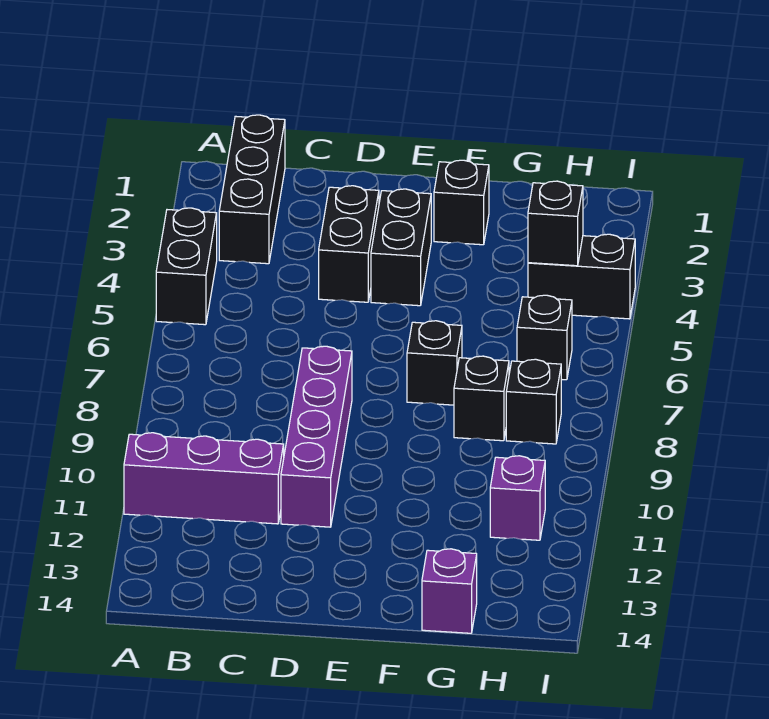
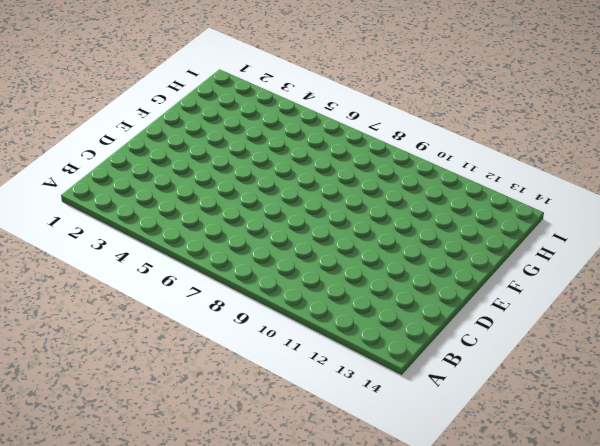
none -> black brick A4:A5 level 1
none -> purple brick A11:C11 level 1
none -> black brick B1:B3 level 1

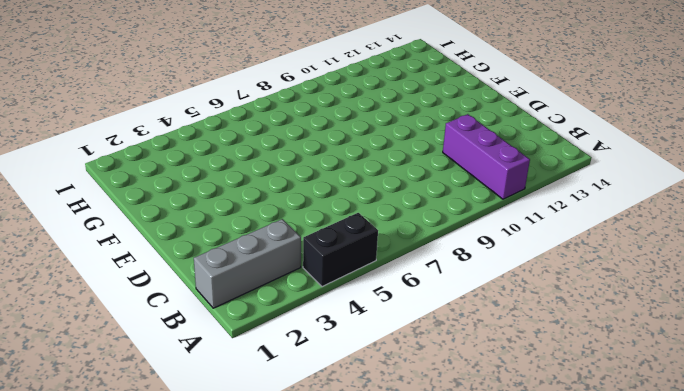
grey brick B1:B3 level 1 -> black brick B1:B3 level 1
none -> black brick D3:D4 level 1
none -> purple brick D8:D11 level 1
none -> black brick E3:E4 level 1

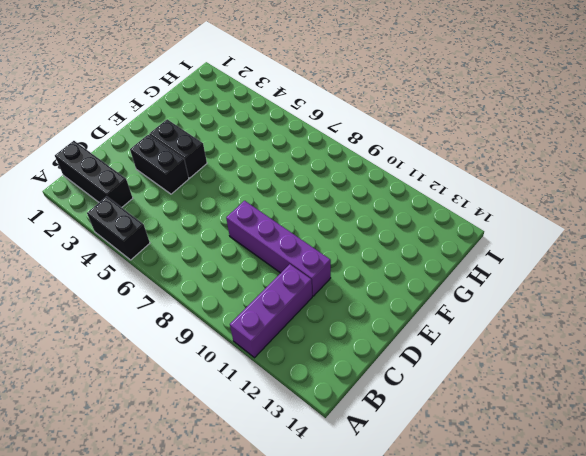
none -> black brick F2 level 1
none -> black brick F7 level 1
none -> black brick G8 level 1

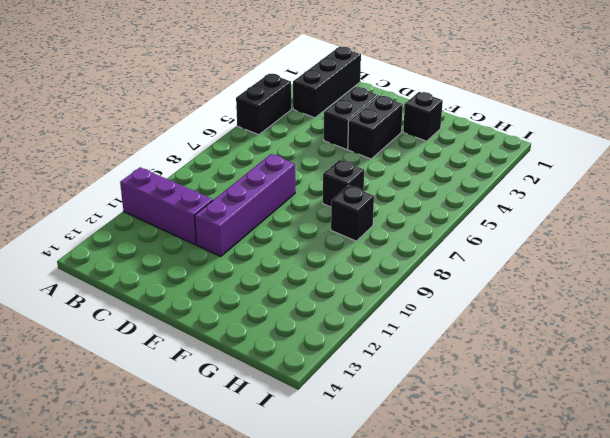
none -> purple brick G14 level 1
none -> black brick H4:I4 level 1
none -> black brick H6 level 1

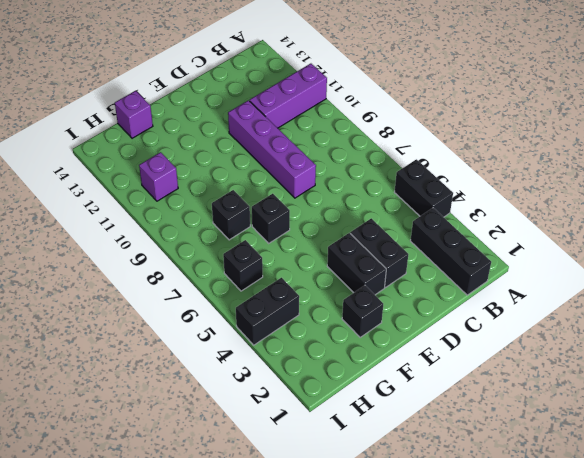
none -> black brick H8 level 1
none -> black brick H4 level 2

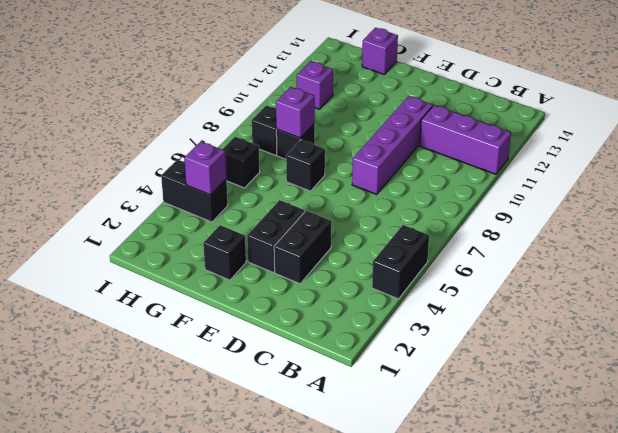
purple brick G8 level 2 -> none
purple brick H4 level 2 -> black brick H4 level 2
none -> black brick B1:B3 level 1

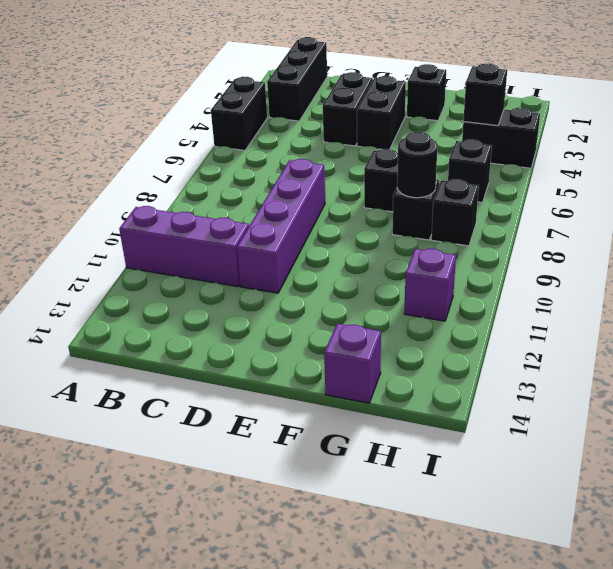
black round brick G8 level 2 -> none

